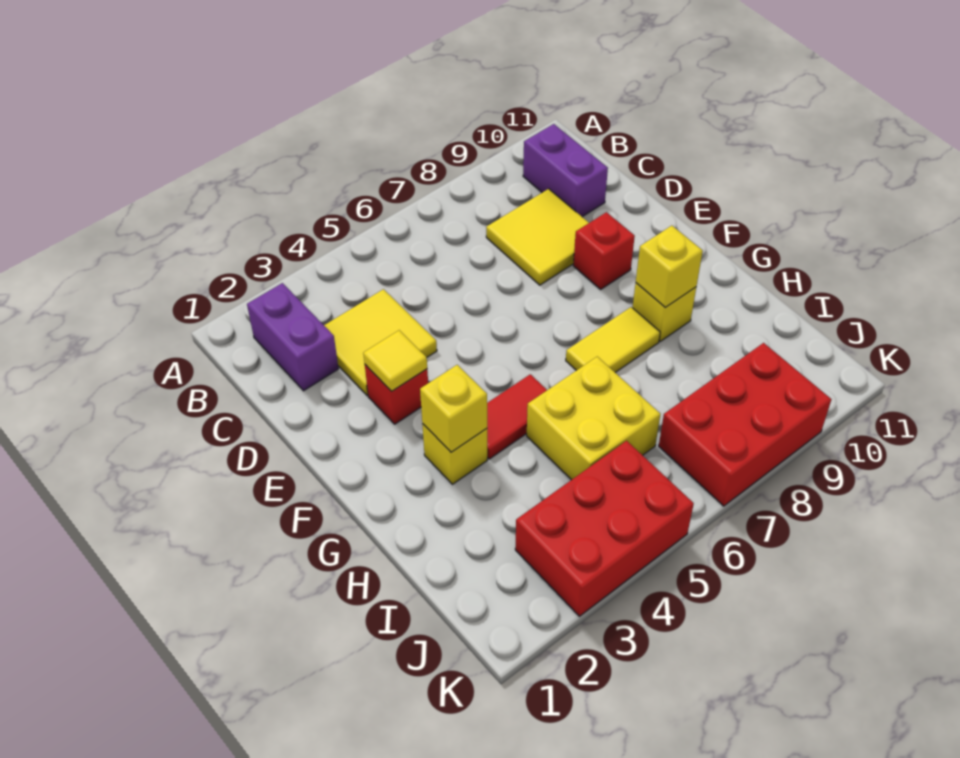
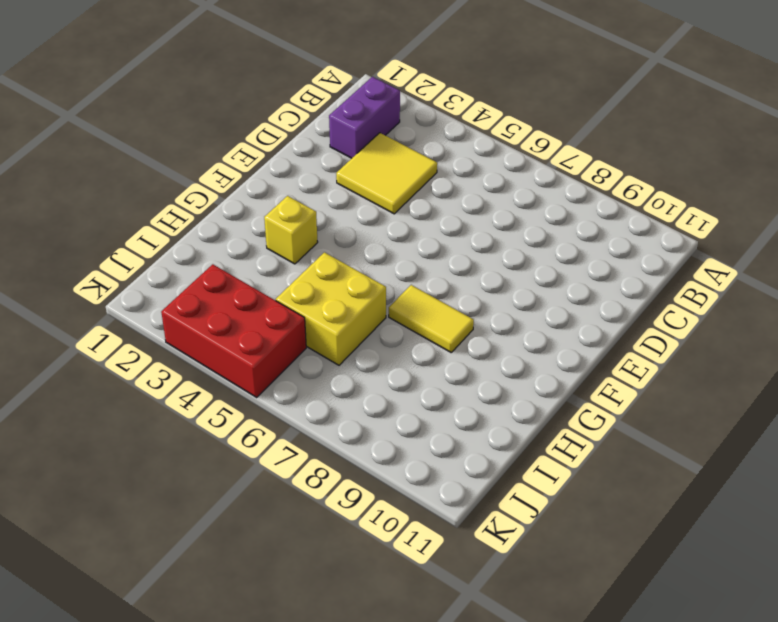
none -> purple brick B10:C10 level 1
none -> yellow tile C8:D9 level 1
none -> red brick E3 level 1

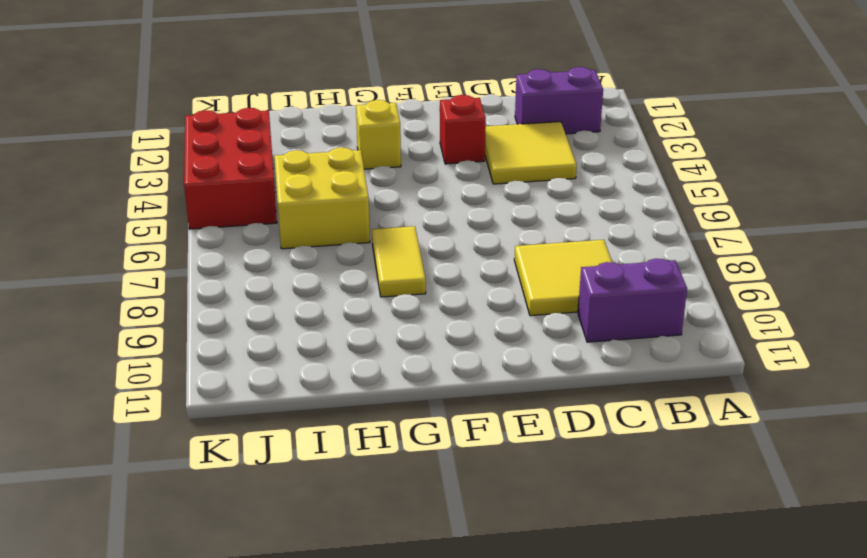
none -> red brick E9 level 1
none -> red tile G4:G5 level 1
none -> yellow brick G9 level 1

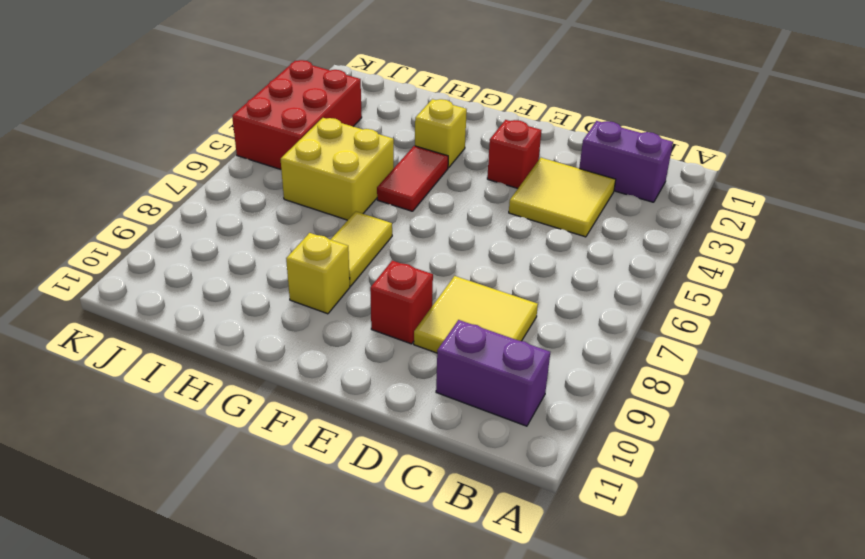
none -> red brick J7:K9 level 1
none -> yellow tile E3 level 2
none -> yellow brick G3 level 2

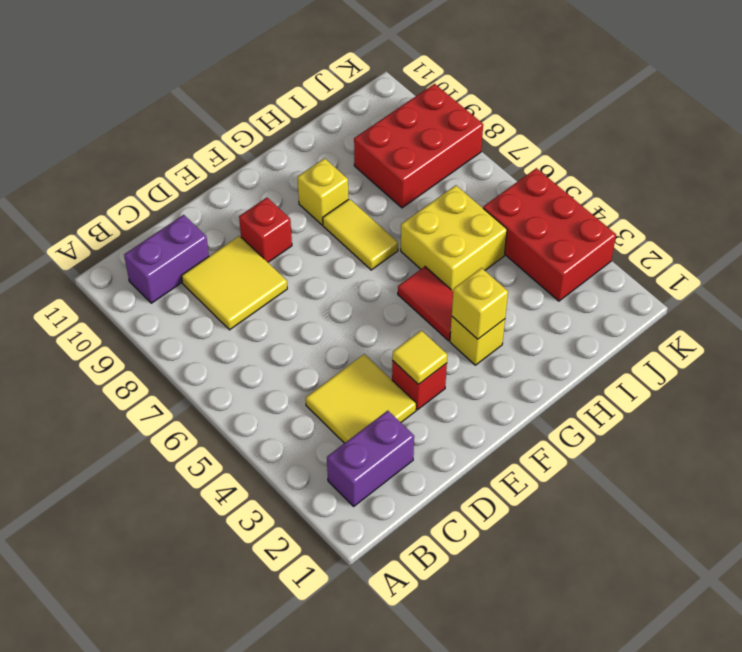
red brick I8:K9 level 1 -> red brick J7:K9 level 1
none -> yellow brick G9 level 2

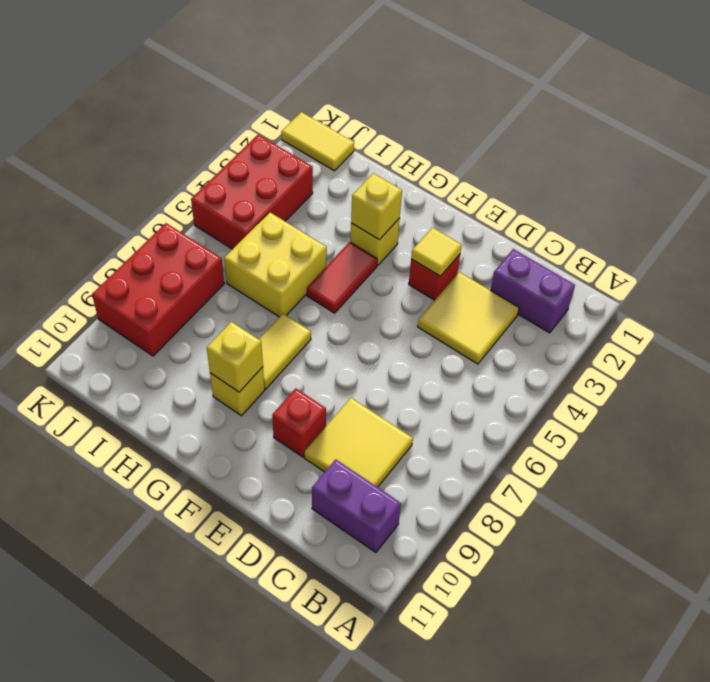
yellow tile J1:K1 level 1 -> none

